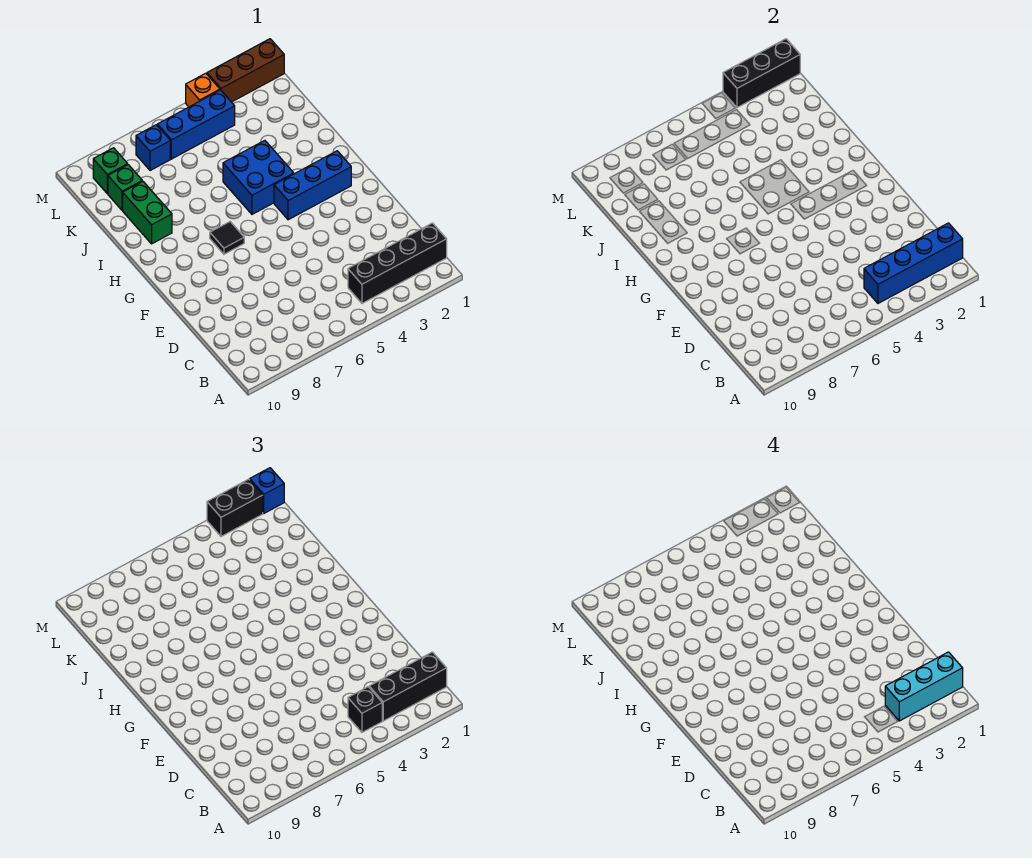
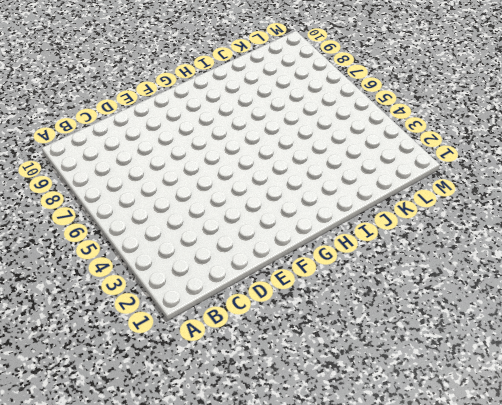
none -> black brick B1:B4 level 1
none -> blue brick G2:G4 level 1
none -> black tile G7 level 1

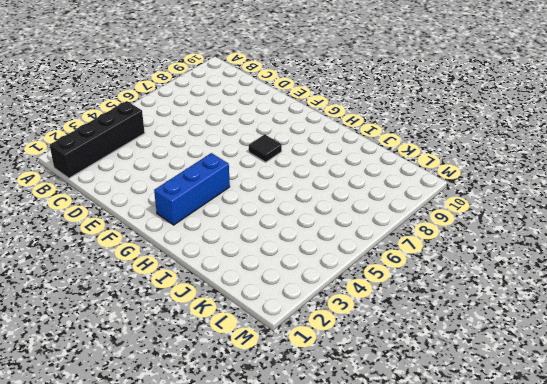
none -> blue brick H4:I5 level 1
none -> green brick I9:J9 level 1
none -> green brick K9 level 1

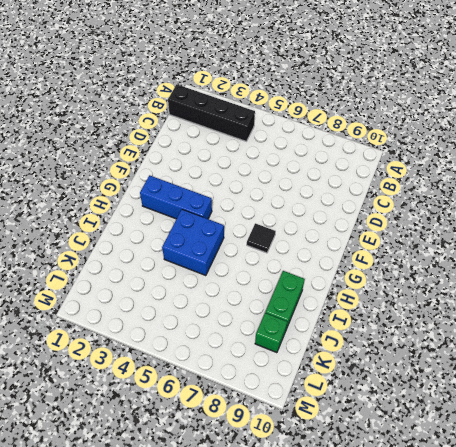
none -> blue brick L4:L6 level 1
none -> blue brick L7 level 1
none -> green brick L9 level 1

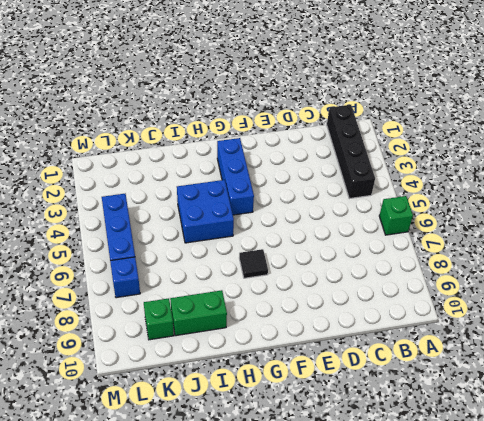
green brick A6 level 1 -> green brick L9 level 1
none -> brown brick M1:M3 level 1
none -> orange brick M4 level 1
none -> blue brick B1:B4 level 2

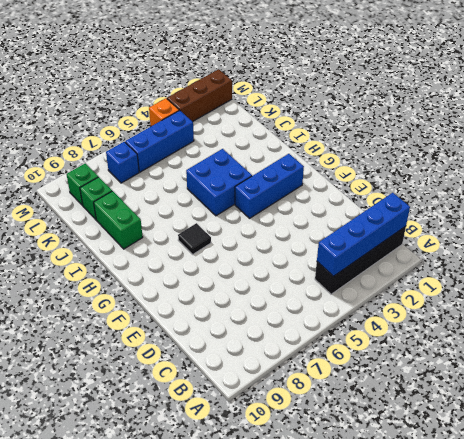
none -> black brick M1:M3 level 2
none -> black brick B1:B3 level 3
none -> black brick B4 level 3

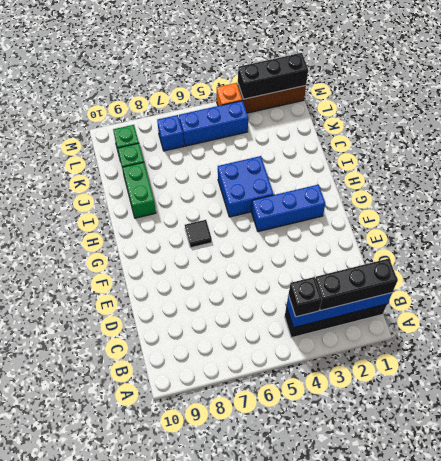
none -> blue brick M1 level 3
none -> black brick M2:M3 level 3
none -> cyan brick B1:B3 level 4

